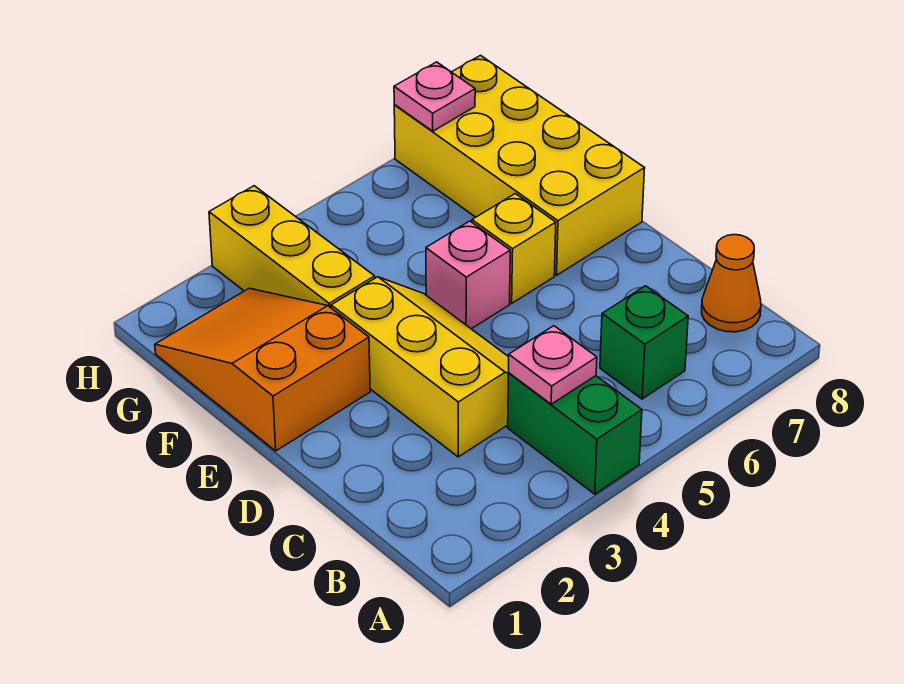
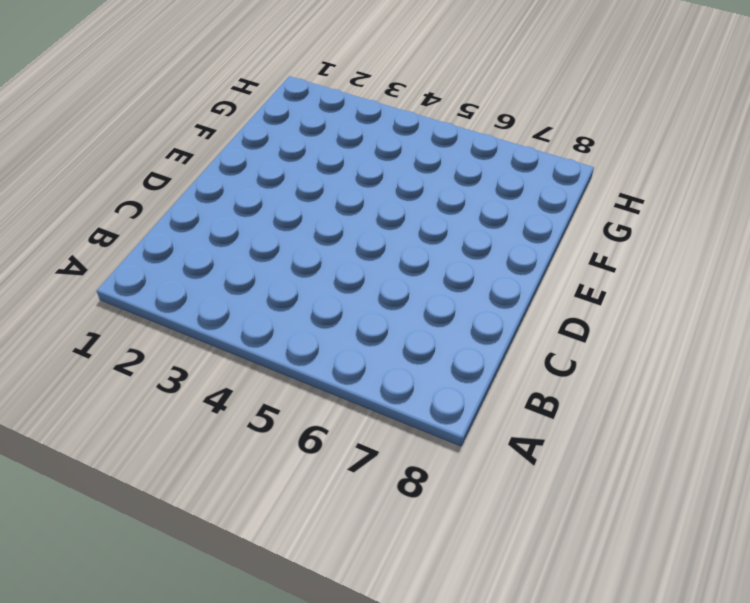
none -> green brick A4:B4 level 1
none -> green brick B6 level 1

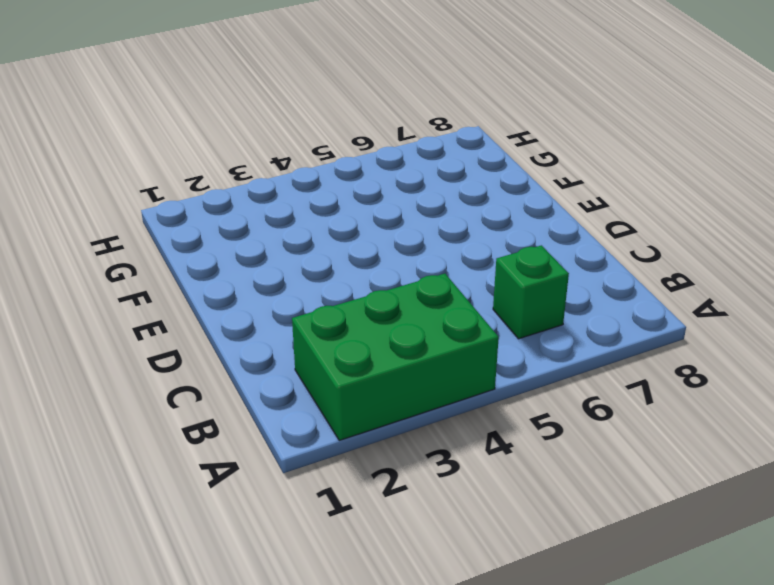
green brick A2:B4 level 1 -> green brick A4:B4 level 1
none -> orange cone B8 level 1
none -> yellow slope C3:E4 level 1 top 3

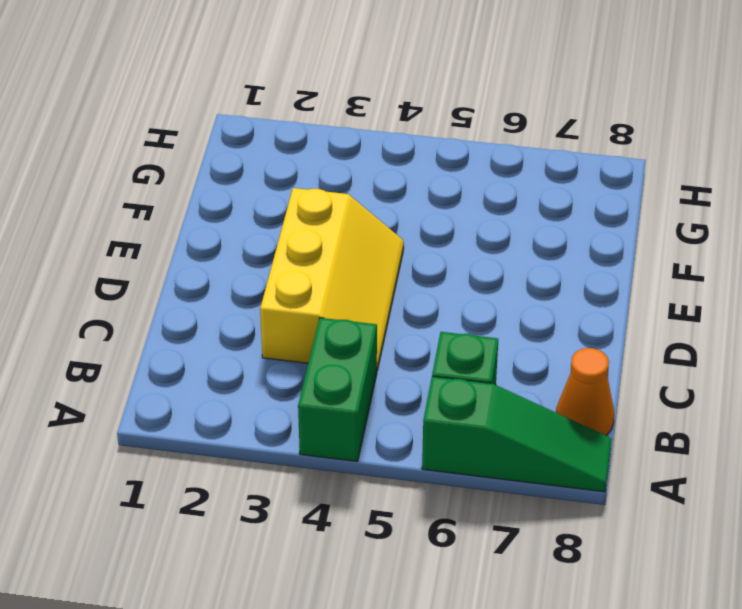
green slope A6:A8 level 1 top 6 -> none
none -> orange slope E1:G2 level 1 top E
none -> pink brick E5 level 1

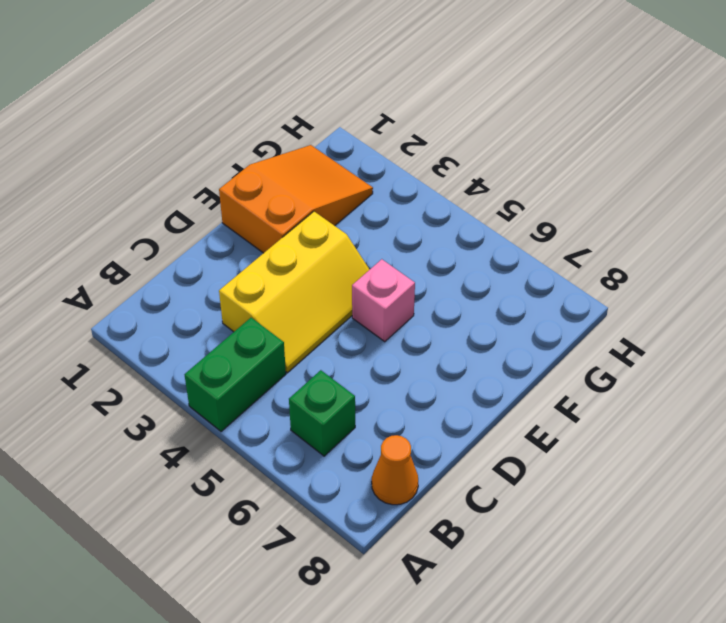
none -> yellow brick E6 level 1
none -> yellow brick E7:H8 level 1

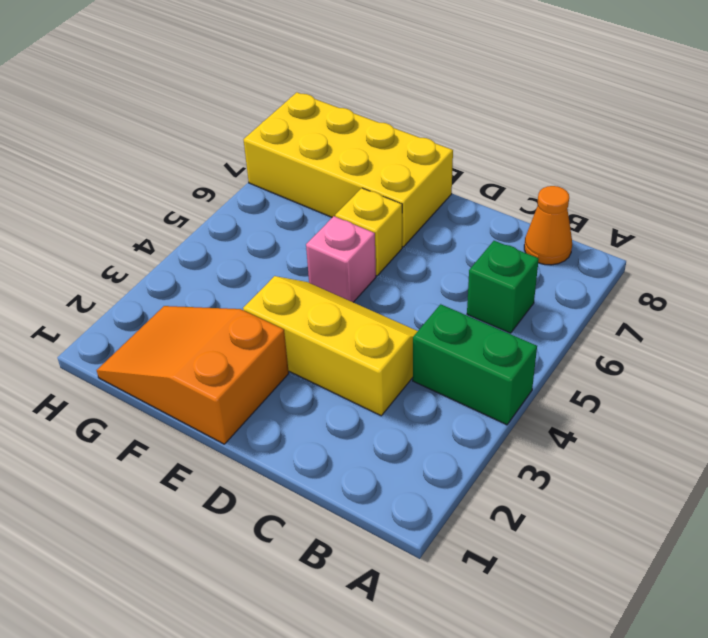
none -> yellow brick F3:H3 level 1
none -> pink plate B4 level 2

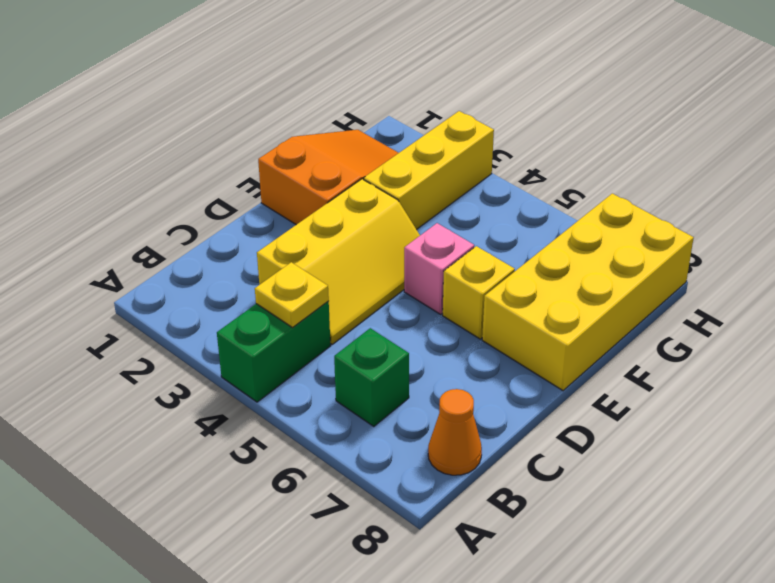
yellow plate B4 level 2 -> pink plate B4 level 2
none -> pink plate H7 level 2

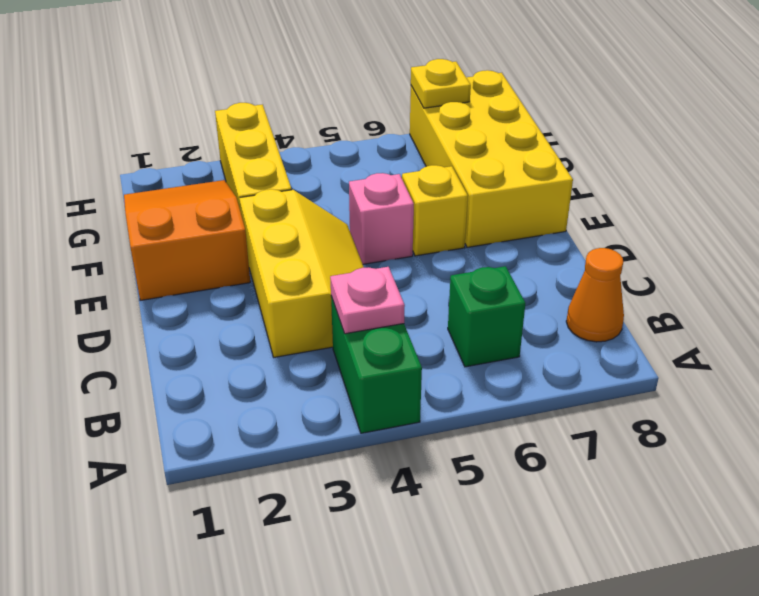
yellow plate H7 level 2 -> pink plate H7 level 2

